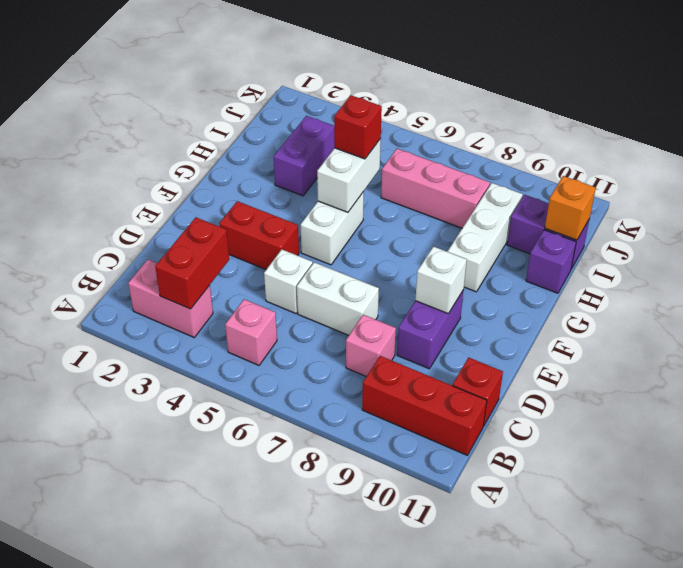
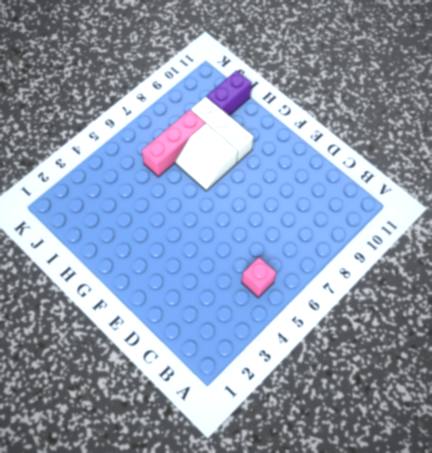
white slope G7:H8 level 1 top 8 -> none
none -> pink brick B2:B3 level 1
none -> red brick B9:B11 level 1
none -> pink brick C8 level 1

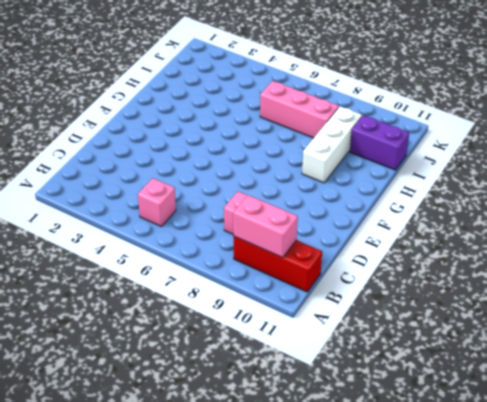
pink brick B9:B10 level 2 -> pink brick B2:B3 level 1
none -> red brick C11 level 1
none -> white brick D5 level 1
none -> white brick D6:D7 level 1

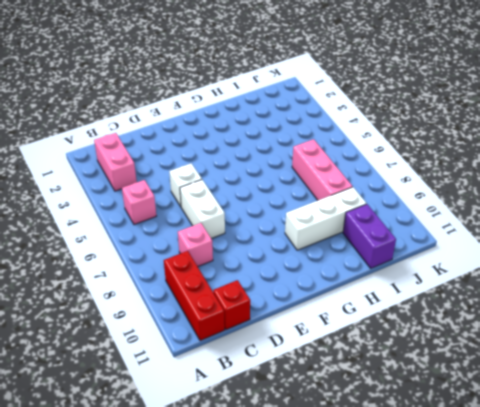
none -> purple brick D9:E9 level 1
none -> red brick E3:E4 level 1
none -> white brick F5:G5 level 1

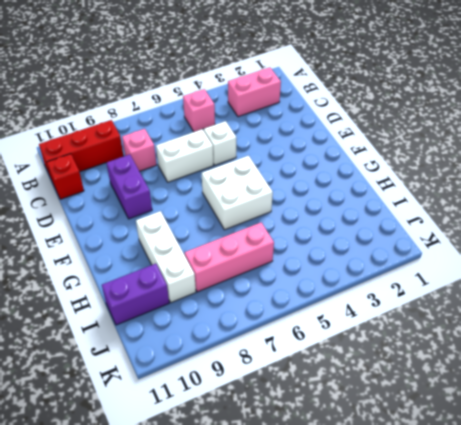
white brick F5:G6 level 1 -> white brick F5:G5 level 1
none -> red brick E3:E4 level 1
none -> purple brick H3:I3 level 1
none -> purple brick H11 level 1

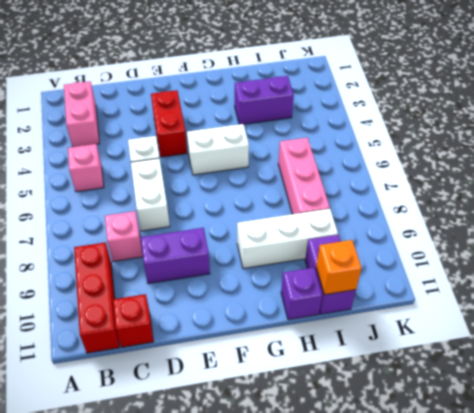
none -> red brick B3:C3 level 2
none -> white brick E9 level 2
none -> white brick G5:H5 level 2

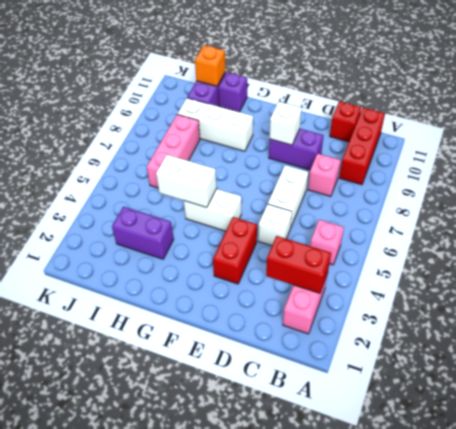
none -> red brick H5 level 3

